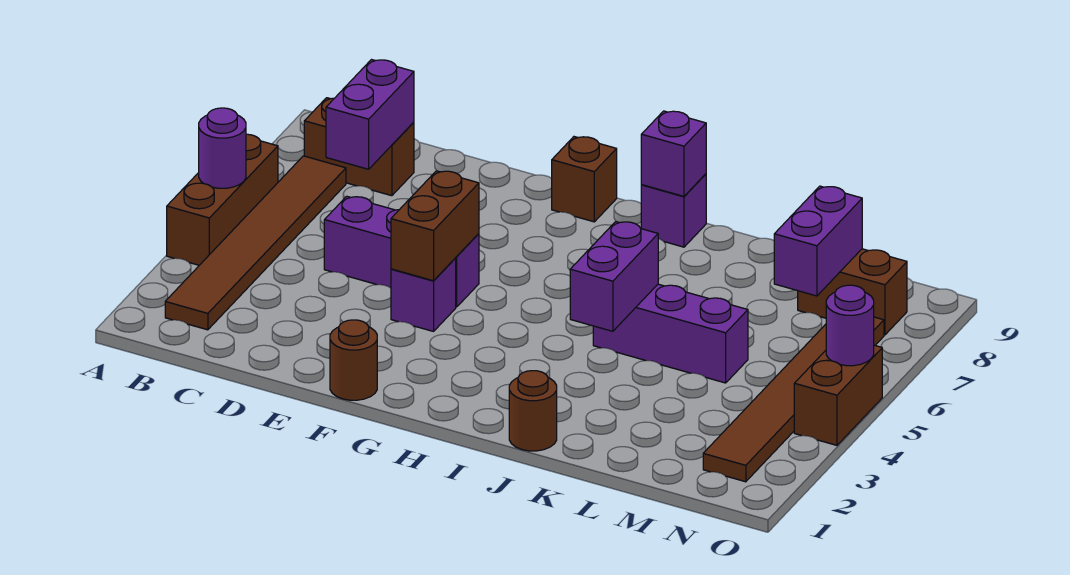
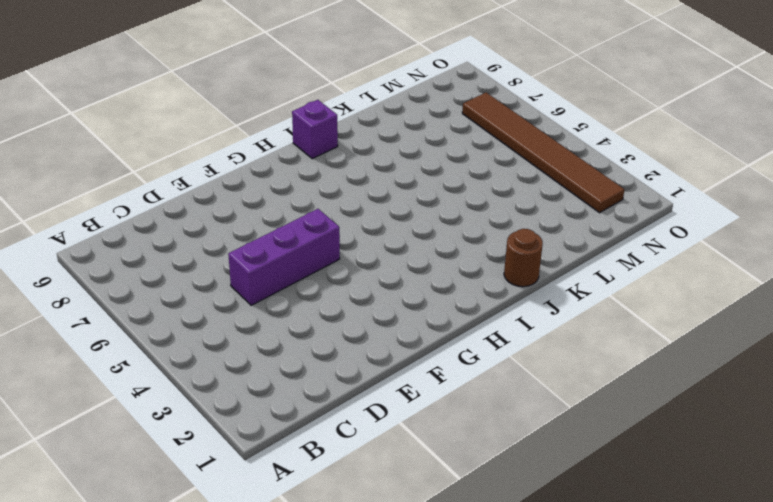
none -> brown brick A4:A6 level 1
none -> brown tile B2:B7 level 1
none -> brown brick B8:C8 level 1

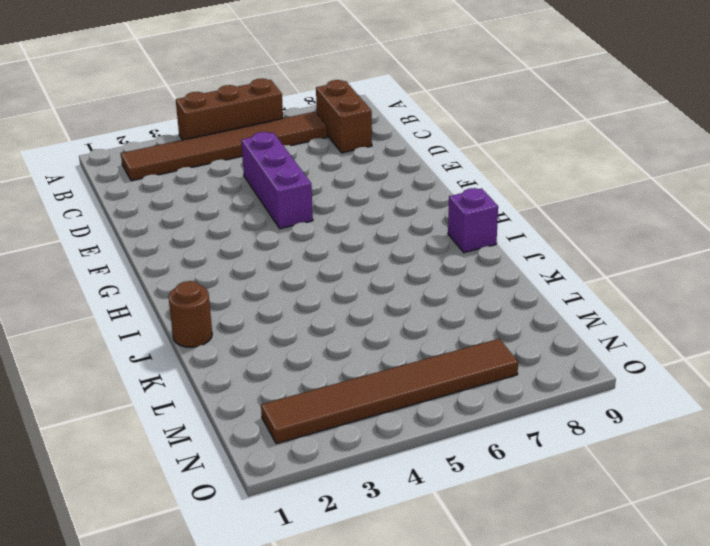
none -> brown round brick F1 level 1
none -> purple brick F4 level 1
none -> brown brick G9 level 1

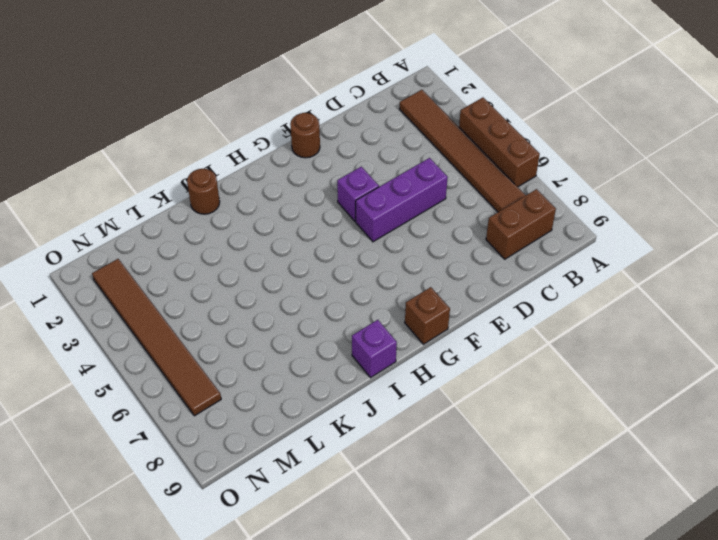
none -> purple brick J5:L5 level 1
none -> brown brick M8:N8 level 1
none -> brown brick O4:O5 level 1

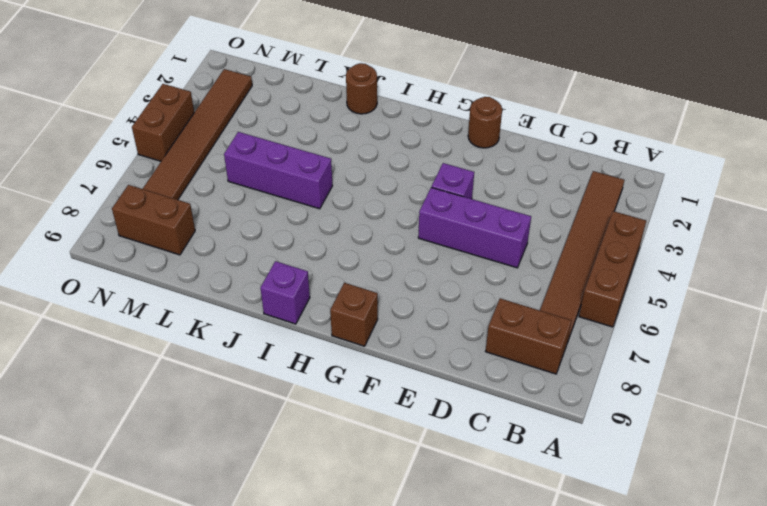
none -> purple round brick A5 level 2
none -> purple brick C7:C8 level 2
none -> brown brick F4:F5 level 2

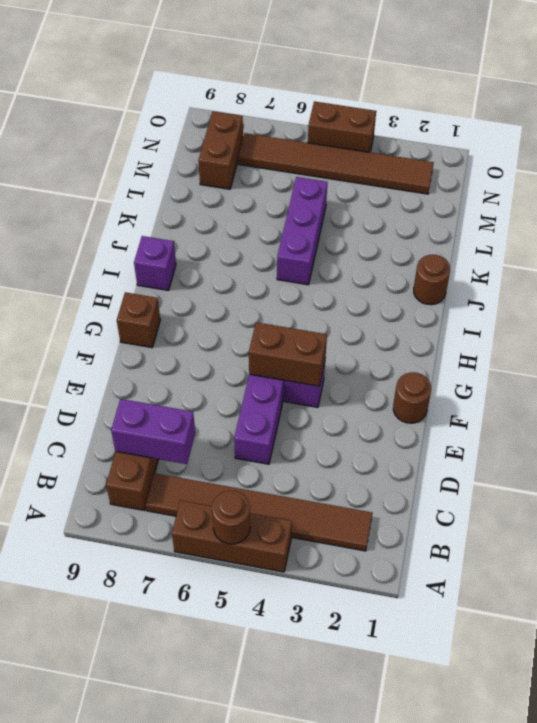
brown round brick A5 level 2 -> purple round brick A5 level 2
none -> purple brick I9 level 2
none -> purple brick J4:J5 level 2
none -> purple brick M7:M8 level 2

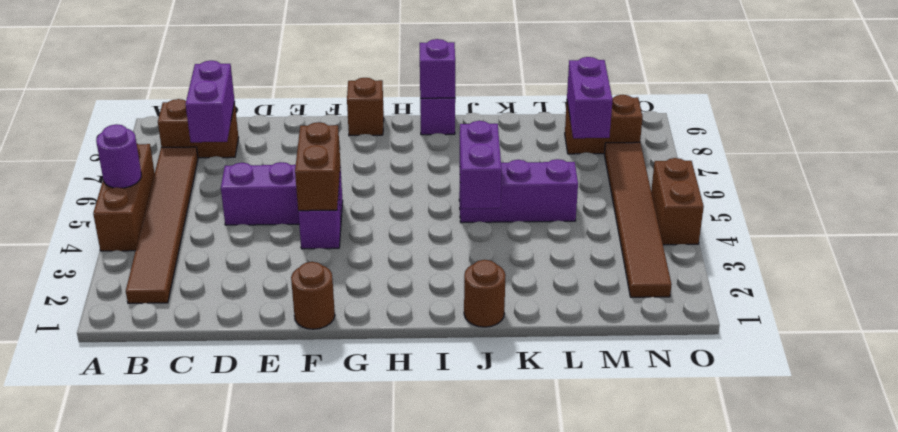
none -> purple round brick O5 level 2

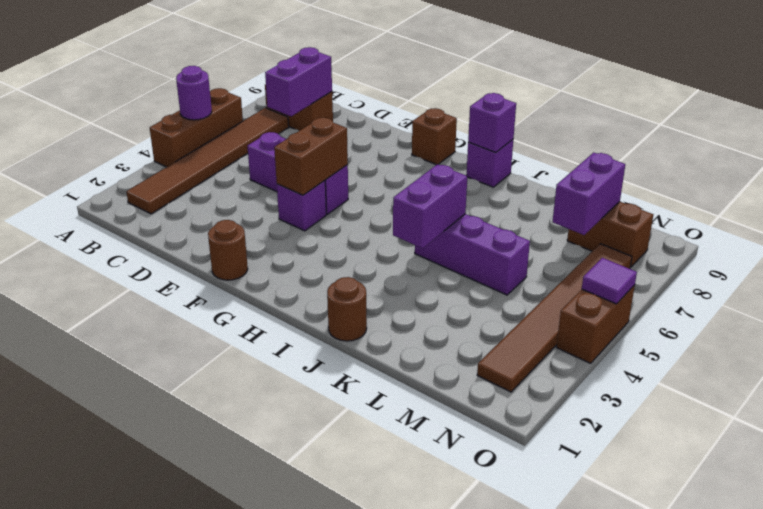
purple tile O5 level 2 -> purple round brick O5 level 2

